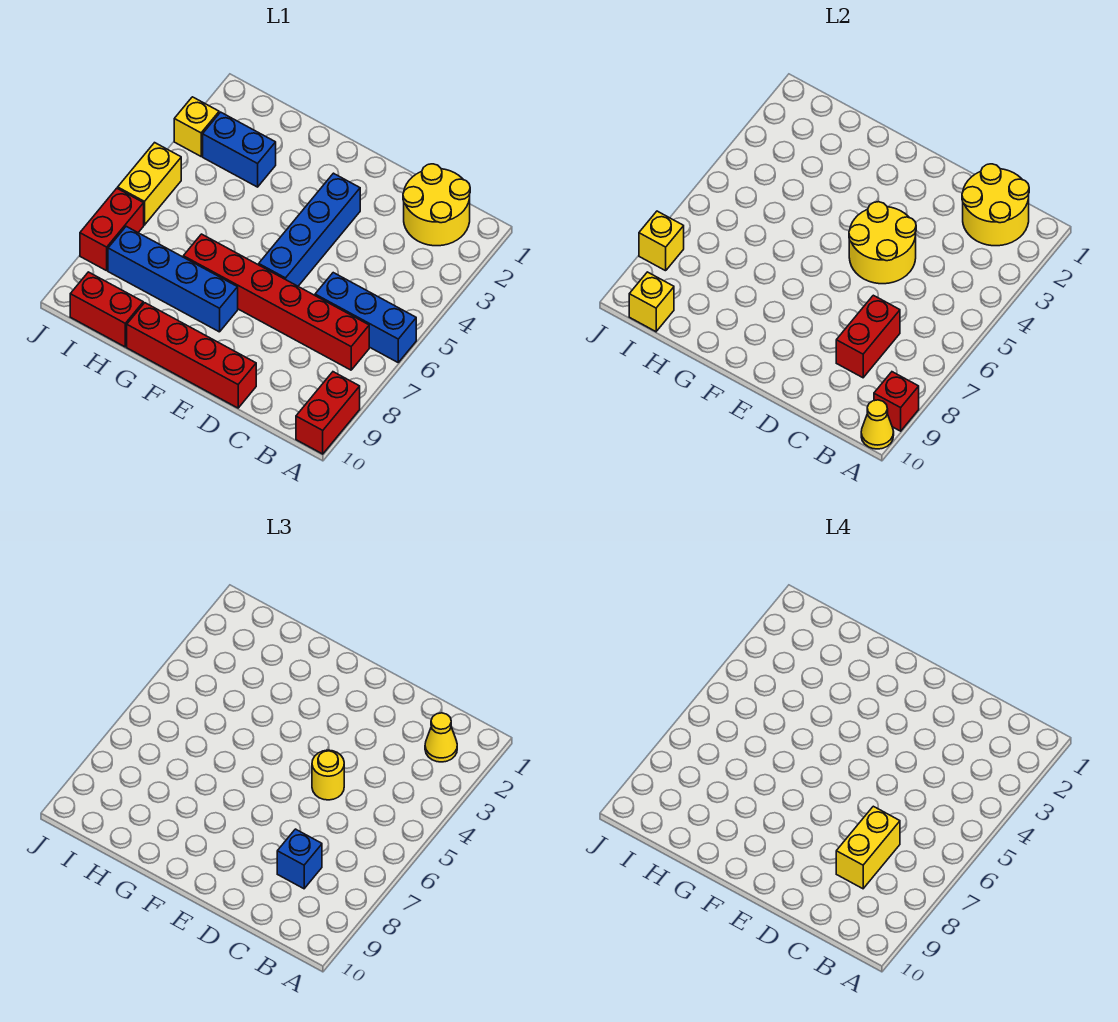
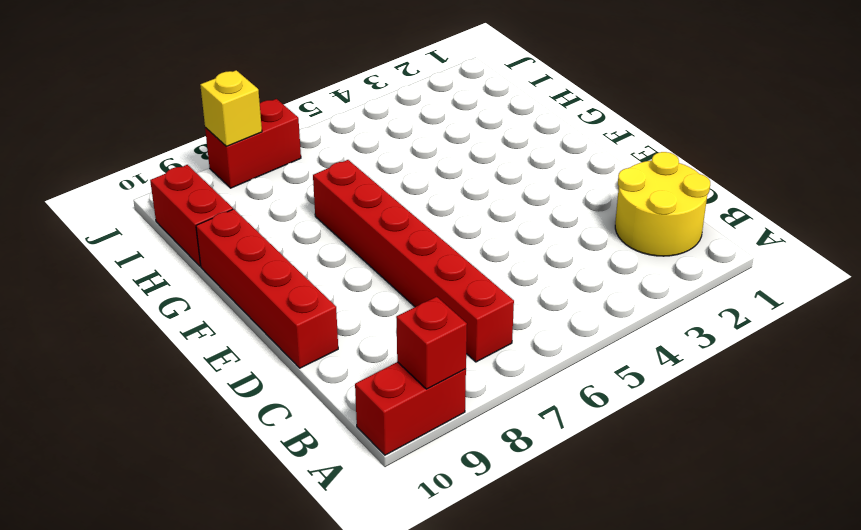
none -> blue brick A6:C6 level 1
none -> blue brick E3:E6 level 1
none -> blue brick F8:I8 level 1

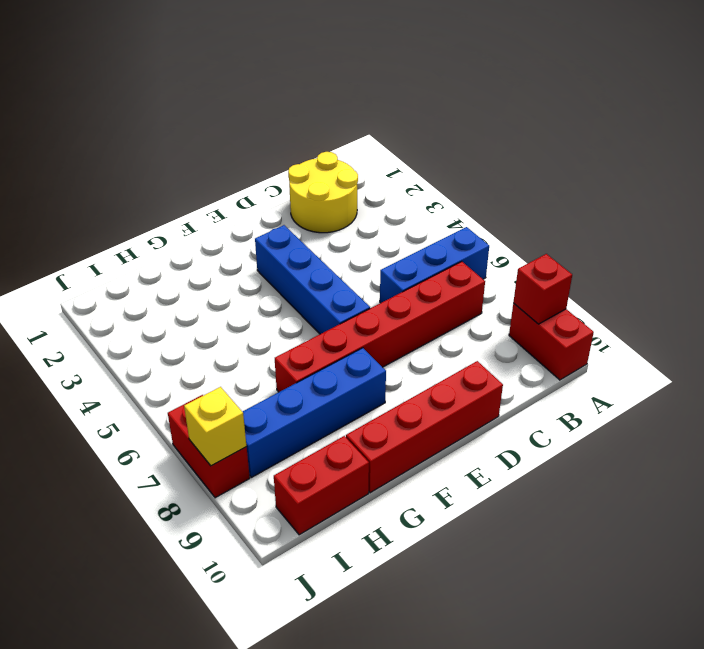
none -> blue brick H3:I3 level 1
none -> yellow brick J3 level 1
none -> yellow brick J5:J6 level 1

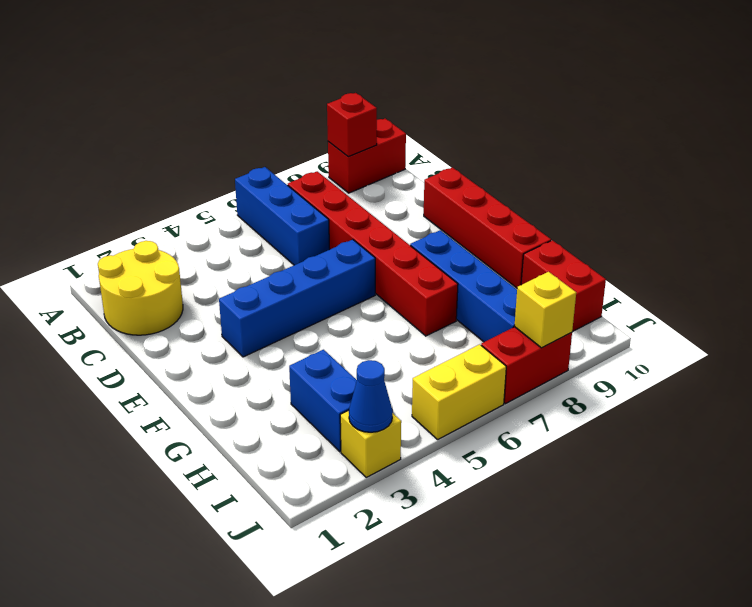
blue cone J3 level 2 -> none
none -> yellow cone A10 level 2
none -> yellow round brick B1:C2 level 2
none -> red brick C7:C8 level 2

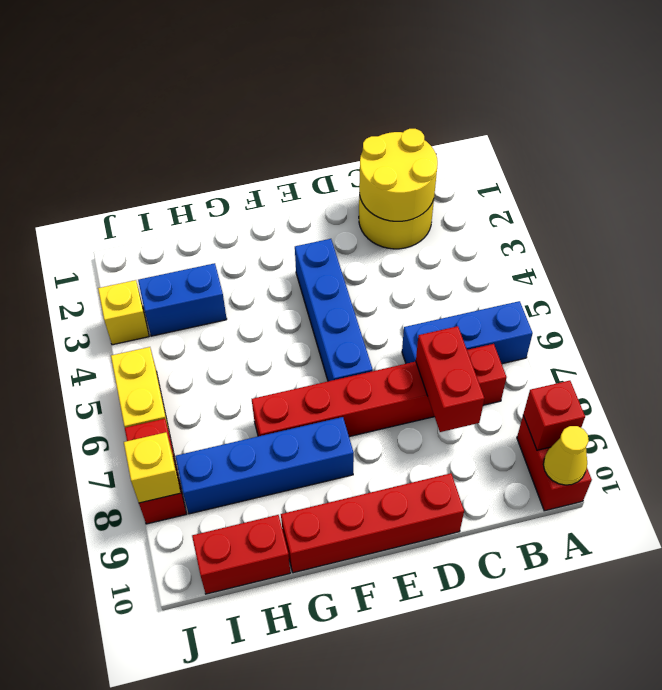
none -> yellow round brick D4:E5 level 2
none -> yellow brick I10 level 2
none -> yellow cone B2 level 3

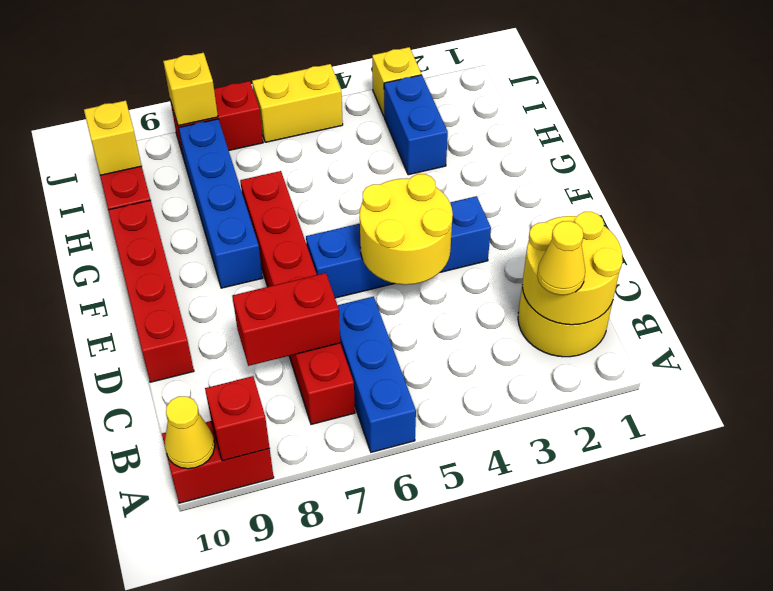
none -> blue brick C8 level 3
none -> yellow round brick D5 level 3
none -> yellow brick C7:C8 level 4

